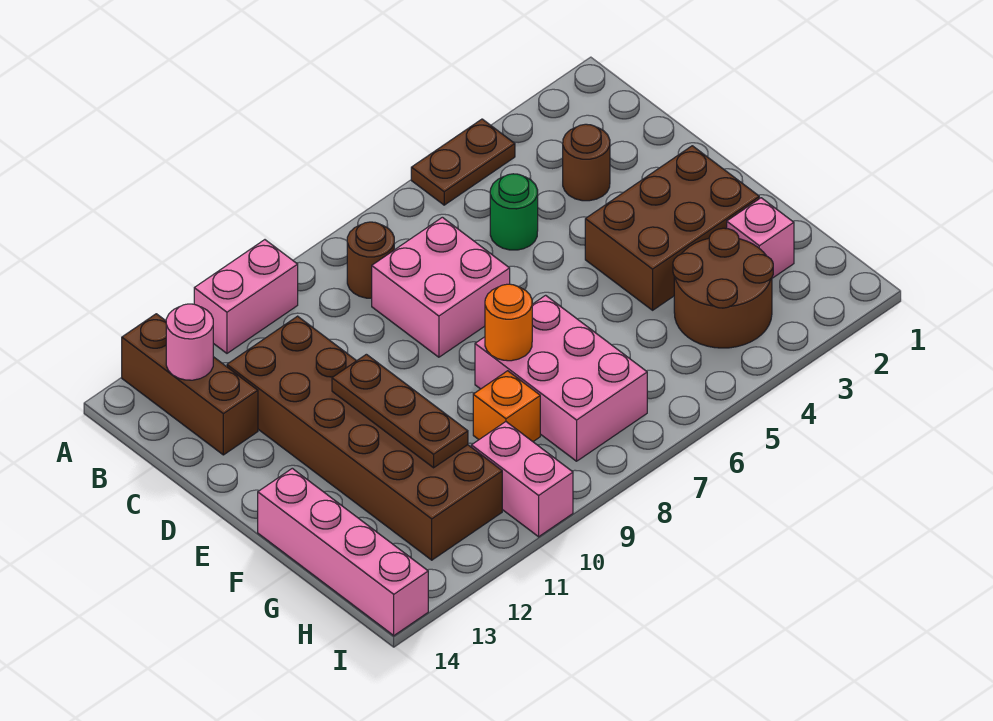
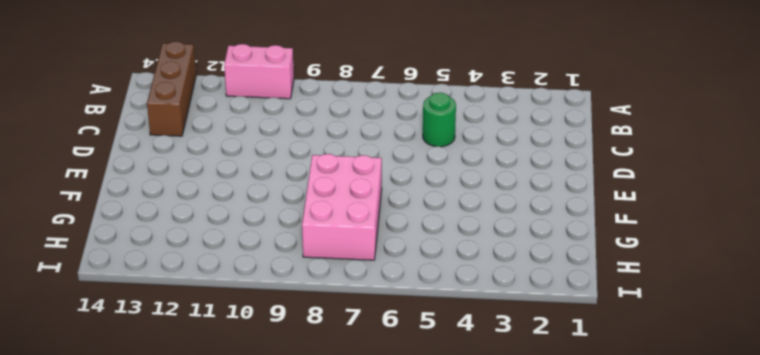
none -> brown plate A4:A5 level 1
none -> brown round brick B8 level 1
none -> brown round brick C3 level 1

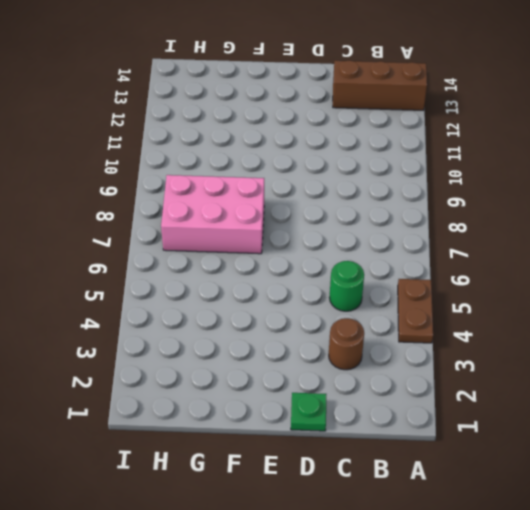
green plate D1 level 1 -> none
none -> pink brick A10:A11 level 1
none -> brown round brick B8 level 1
none -> pink brick C7:D8 level 1

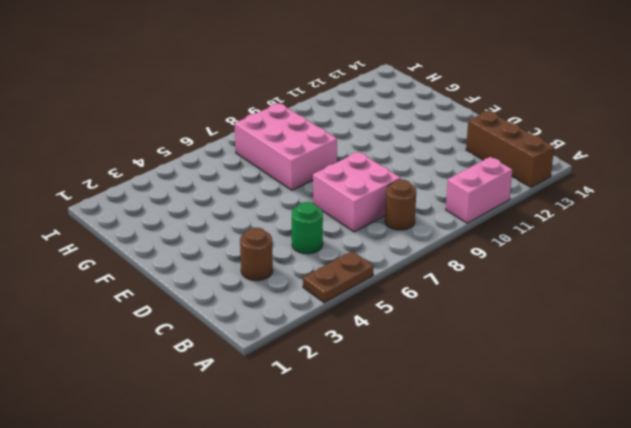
none -> brown brick C11:H12 level 1
none -> brown brick E2:F4 level 1
none -> pink brick F14:I14 level 1

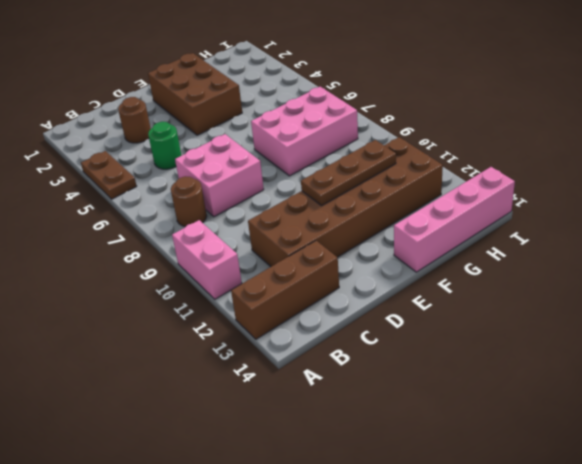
none -> pink brick G2 level 1
none -> brown round brick G3:H4 level 1
none -> orange brick G9 level 1

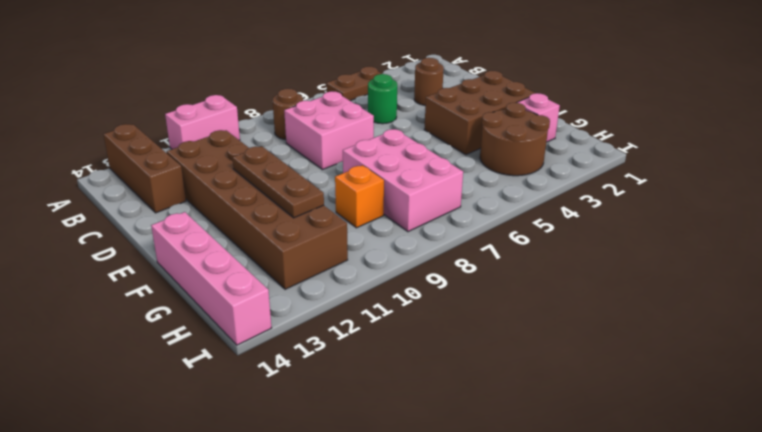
none -> pink brick H10:I10 level 1
none -> pink round brick B13 level 2
none -> orange round brick F8 level 2

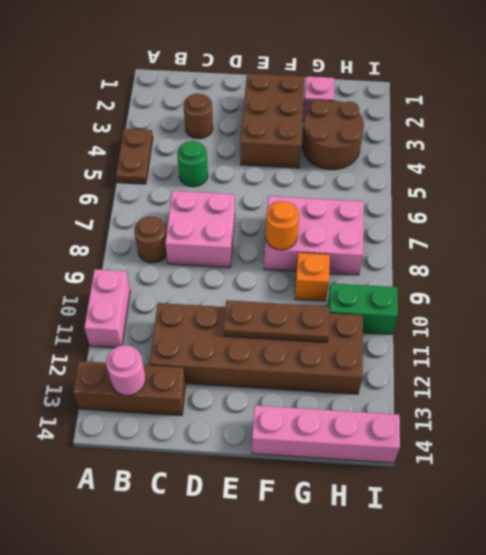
green brick H10:I10 level 1 -> pink brick H10:I10 level 1

